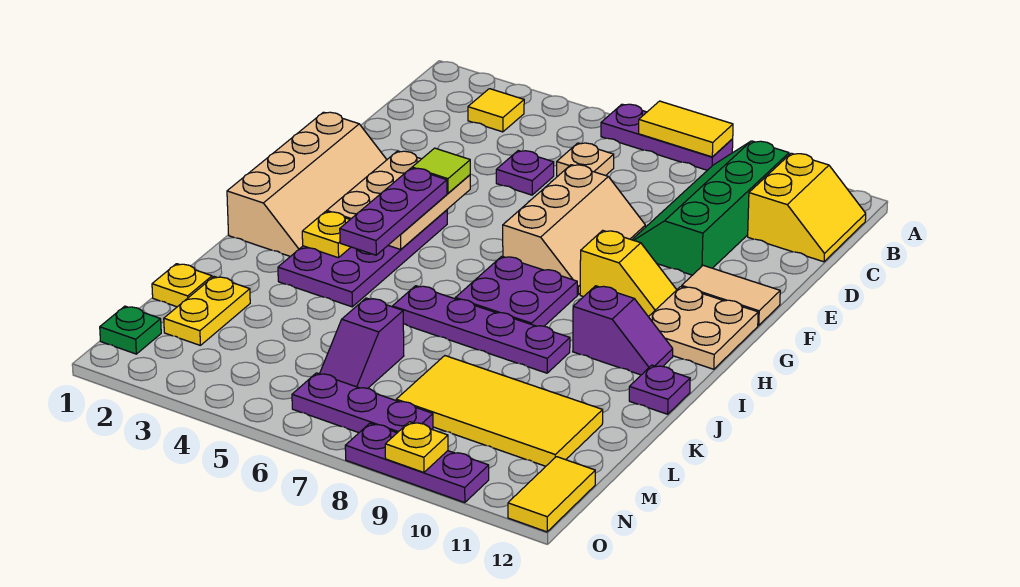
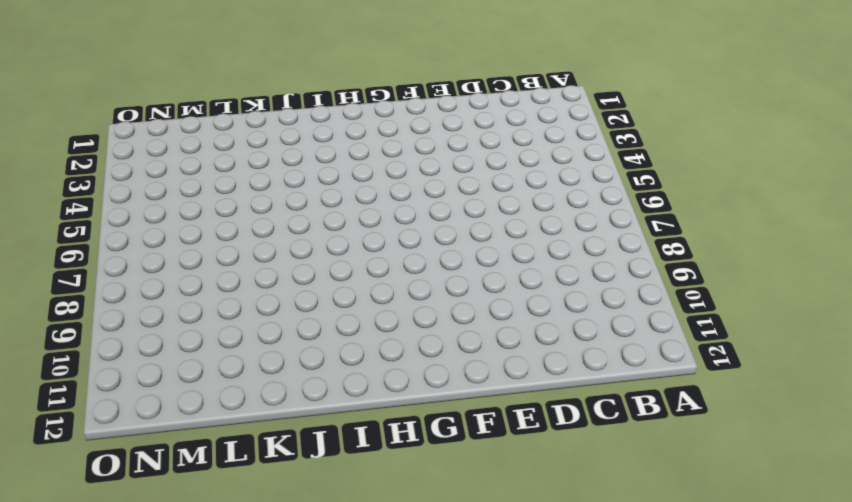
none -> purple plate A6:A8 level 1
none -> yellow tile B3 level 1
none -> green slope B9:E10 level 1 top 10
none -> yellow slope B11:C12 level 1 top 11

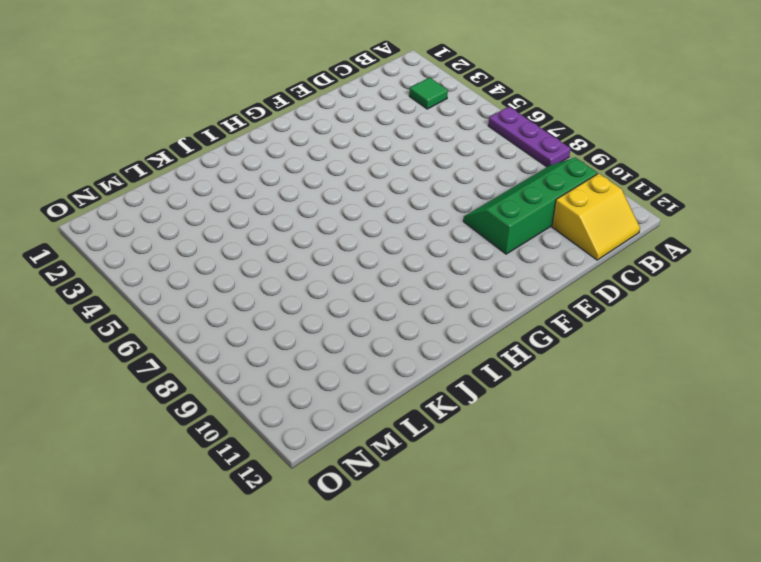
green tile B3 level 1 -> yellow tile B3 level 1
none -> tan plate C6 level 1
none -> purple plate D5 level 1
none -> tan slope E7:G8 level 1 top 7
none -> tan slope F1:I2 level 1 top 1

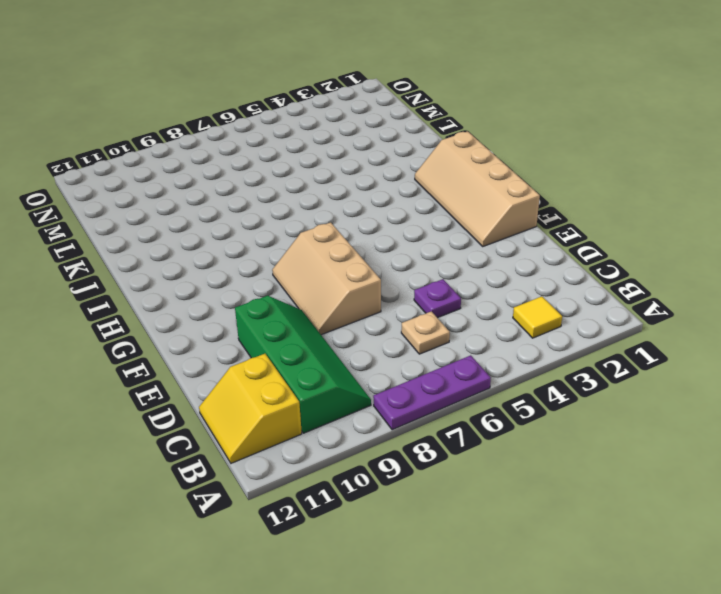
none -> tan tile F11:F12 level 1
none -> purple plate G3:J4 level 1
none -> yellow slope G9:G10 level 1 top 9
none -> tan plate G11:H12 level 1

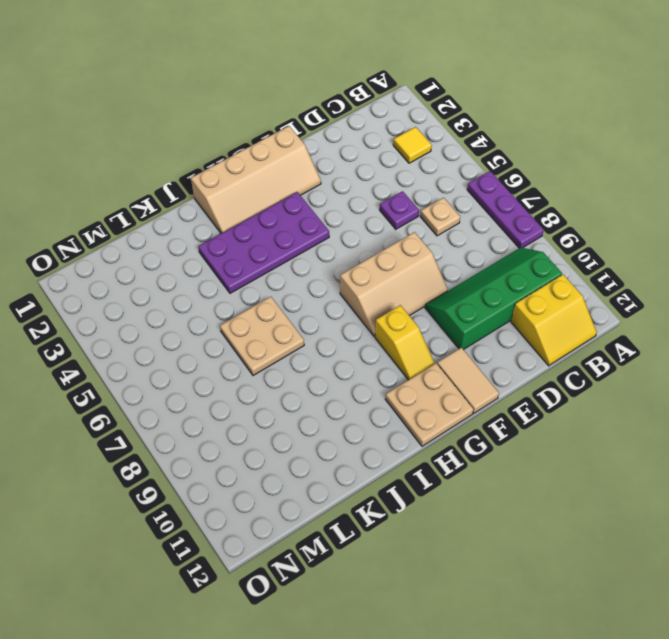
tan plate J6:K7 level 1 -> purple plate J6:J9 level 1
none -> purple plate H7:I8 level 1
none -> purple slope I10:I11 level 1 top 10
none -> purple plate J12 level 1
none -> yellow plate L1 level 1

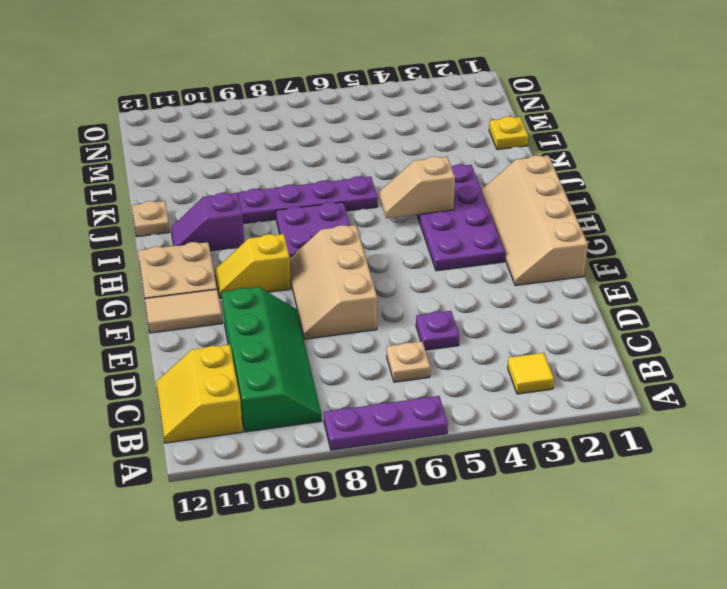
tan slope I4:I5 level 2 top 4 -> none
tan plate J12 level 1 -> purple plate J12 level 1
none -> yellow plate L2:M2 level 1
none -> purple slope L6:M6 level 1 top L
none -> yellow tile L8:M11 level 1
none -> green plate N1 level 1

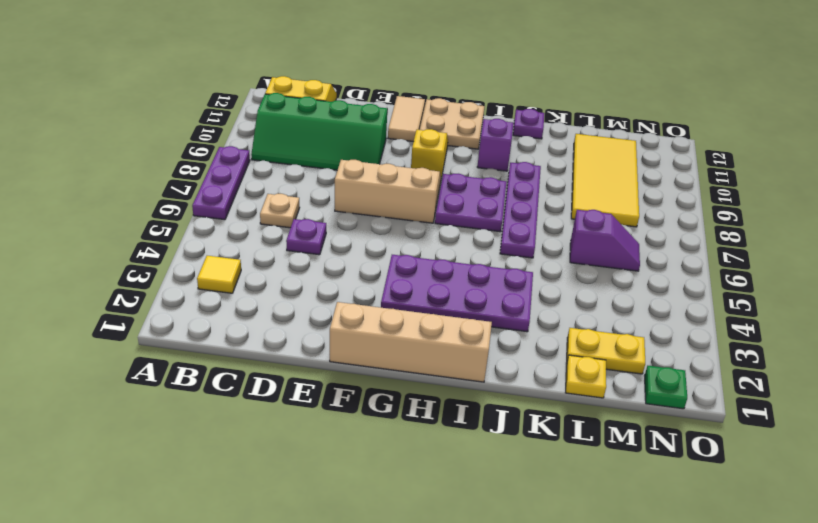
none -> purple plate N6:N8 level 1
none -> yellow tile N12:O12 level 1
none -> purple plate O8:O10 level 1
none -> yellow tile A7:A8 level 2

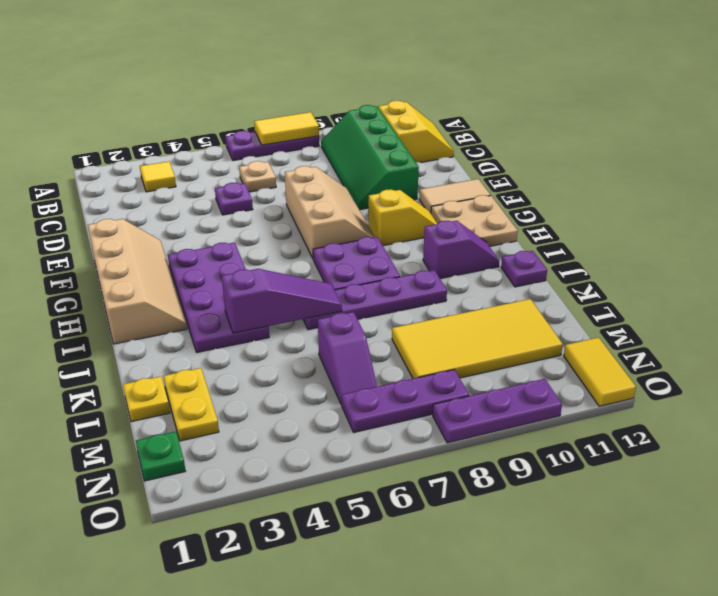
purple slope J4:J6 level 2 top 4 -> none
none -> tan plate F3:H4 level 2
none -> yellow plate I3 level 2
none -> yellow plate O9 level 2
none -> lime tile F4 level 3

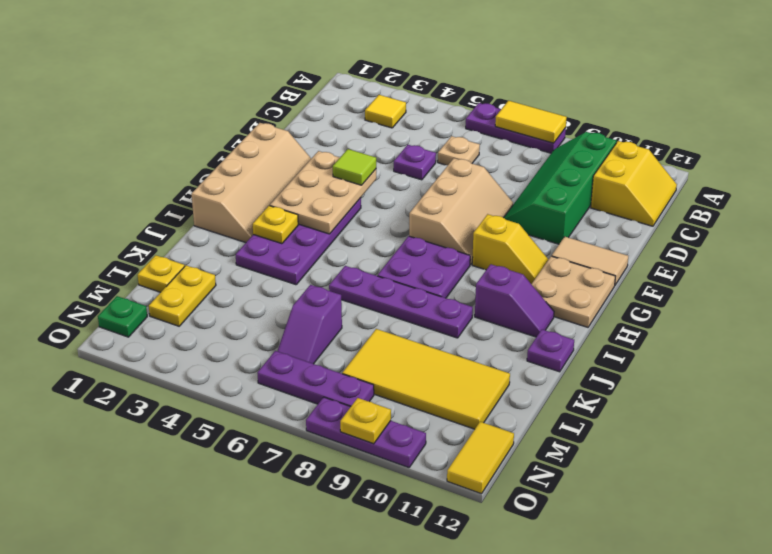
none -> purple plate G4:I4 level 3

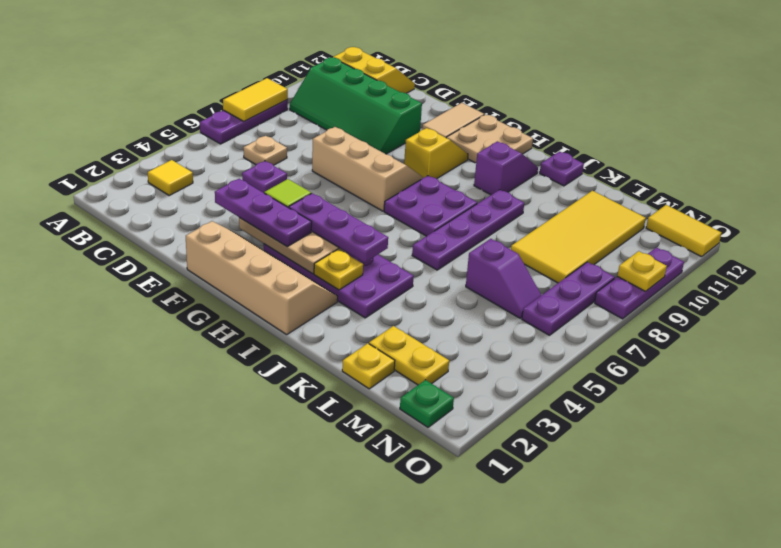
purple plate E3:G3 level 3 -> none

